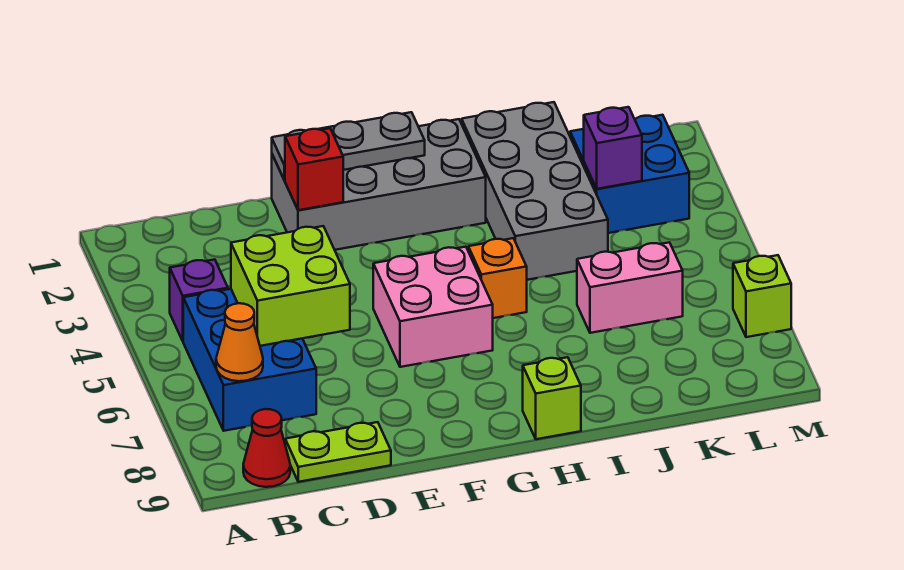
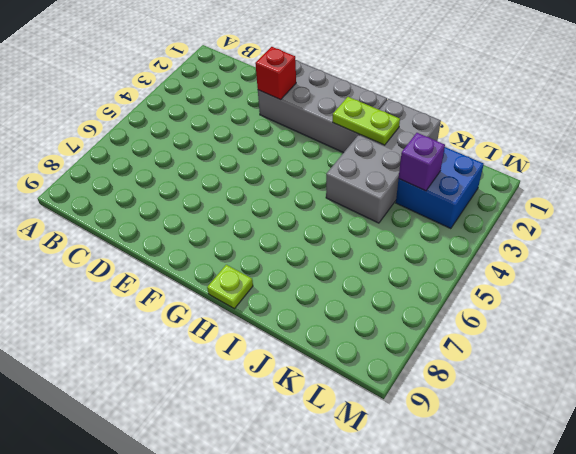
lime plate H2:I2 level 2 -> lime plate C9:D9 level 1
lime plate H9 level 1 -> lime brick H9 level 1
none -> purple brick B4 level 1
none -> blue brick B5:C7 level 1
none -> red cone B9 level 1

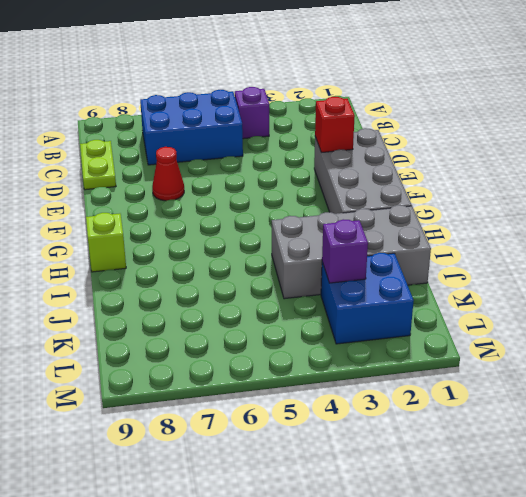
red cone E7 level 1 -> red cone B9 level 1
none -> pink brick F5:G6 level 1
none -> orange brick H5 level 1
none -> pink brick J6:K6 level 1

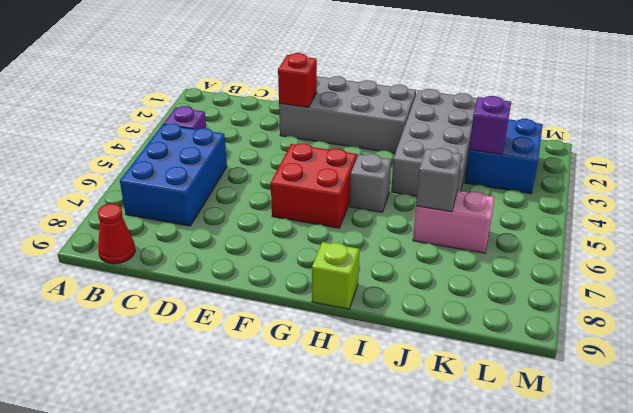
red brick F5:G6 level 1 -> pink brick F5:G6 level 1
grey brick H5 level 1 -> orange brick H5 level 1
grey brick J6 level 2 -> none
none -> lime plate C9:D9 level 1
none -> lime brick M7 level 1
none -> orange cone B7 level 2

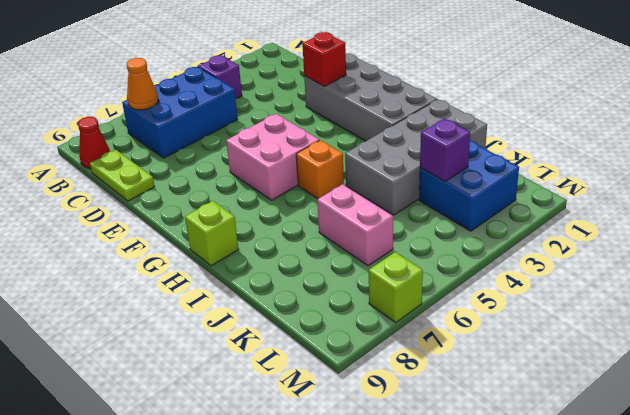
none -> lime brick C5:D6 level 2
none -> grey plate E1:G1 level 2

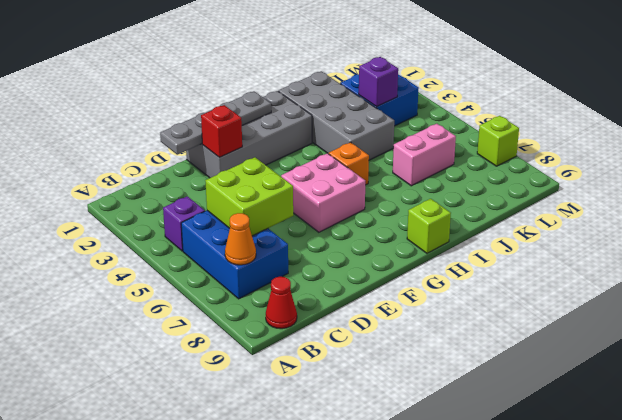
grey plate D1:G1 level 2 -> grey plate E1:G1 level 2
none -> lime plate C9:D9 level 1

